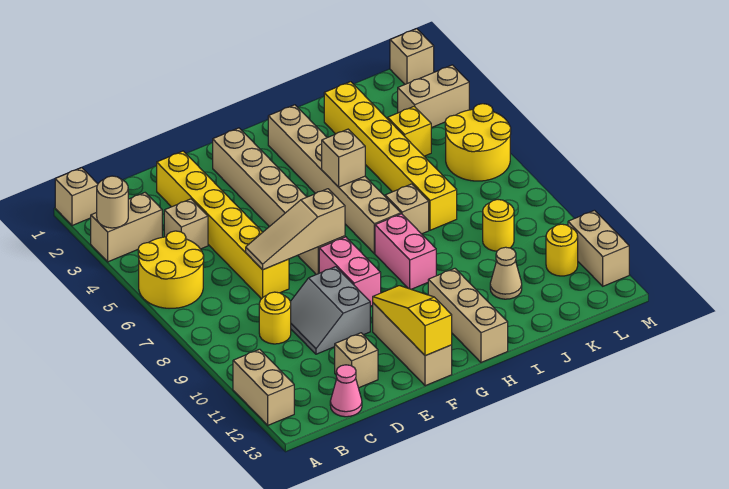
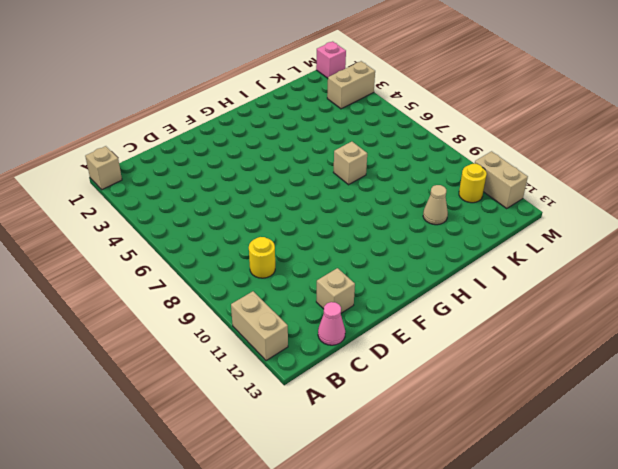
pink brick M1 level 1 -> tan brick M1 level 1
none -> tan brick A3:B3 level 1
none -> yellow round brick A5:B6 level 1
none -> tan brick C4 level 1
none -> yellow brick D2:D7 level 1

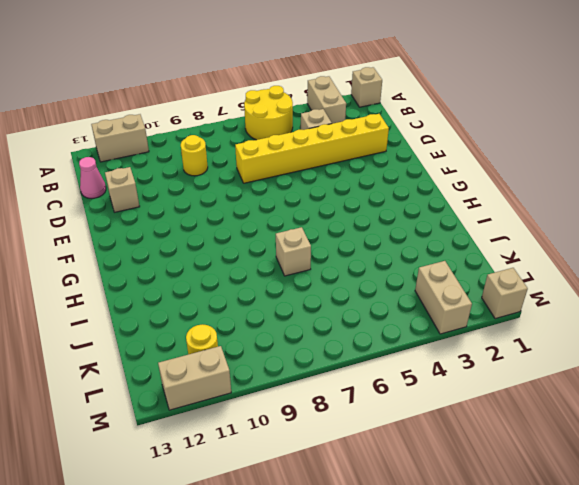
none -> grey slope D9:E10 level 1 top E
none -> tan brick F2:F7 level 1
none -> pink brick F8:F9 level 1
none -> tan brick F11:F13 level 1

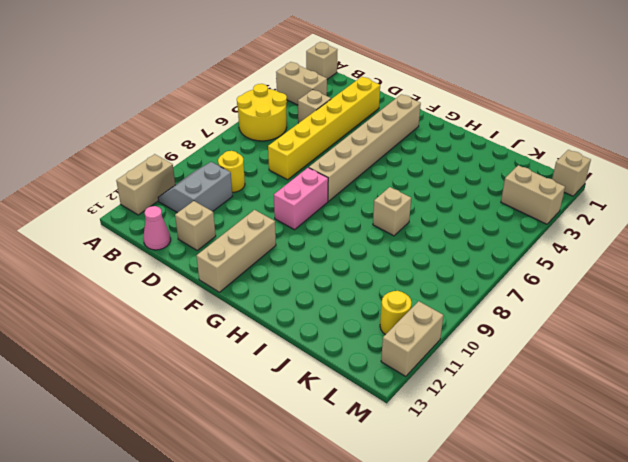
grey slope B10:C11 level 1 top C -> grey slope D9:E10 level 1 top E
none -> tan brick H2:H7 level 1
none -> pink brick H8:H9 level 1
none -> tan brick H11:H13 level 1
none -> yellow brick J2:J7 level 1

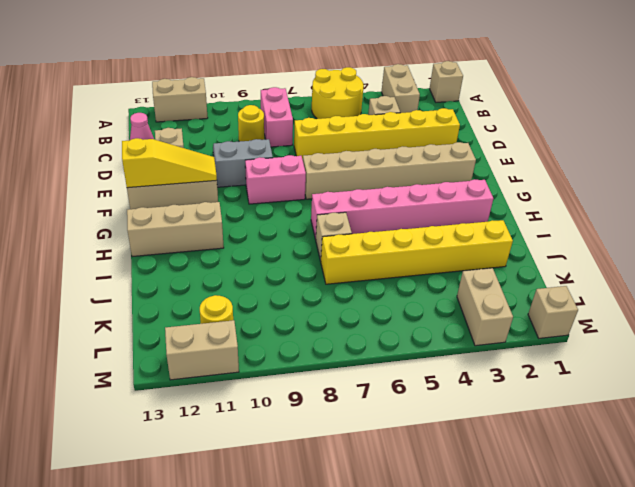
pink brick B8:C8 level 1 -> pink brick H8:H9 level 1
pink brick H2:H7 level 1 -> tan brick H2:H7 level 1
none -> tan cone J11 level 1
none -> yellow brick K4 level 1
none -> yellow round brick K9 level 1
none -> yellow round brick L5:M6 level 1

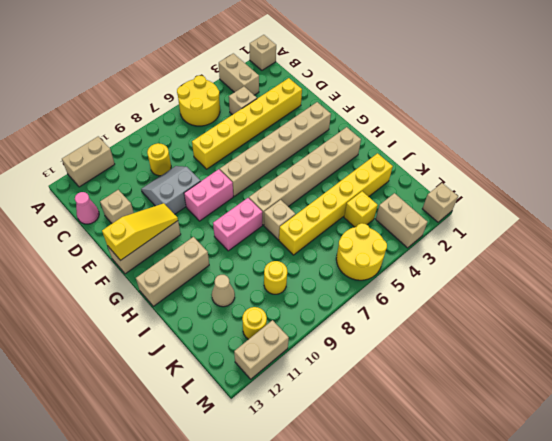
none -> tan round brick A3 level 2
none -> tan slope D7:F7 level 2 top F
none -> tan brick H5 level 2

